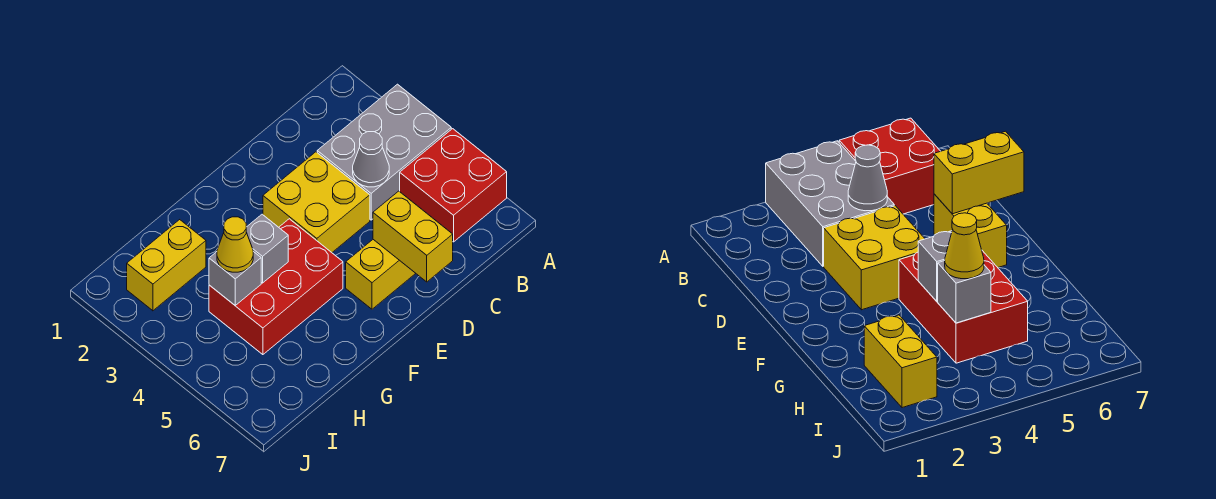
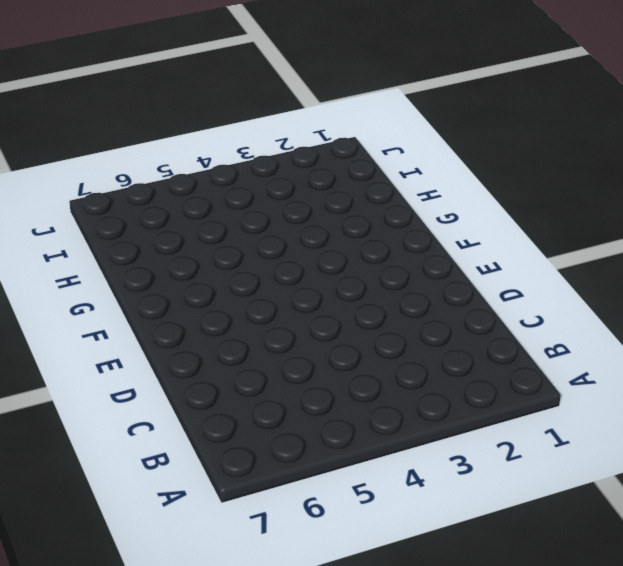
none -> grey brick A3:C4 level 1
none -> red brick A5:B6 level 1

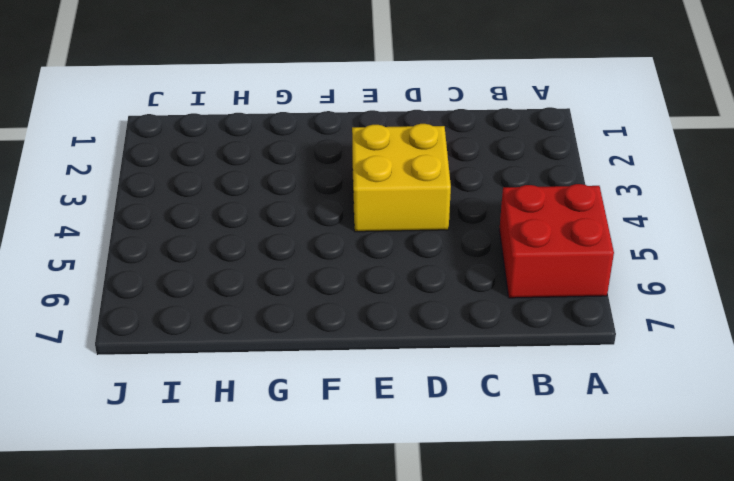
none -> grey brick A3:C4 level 1
none -> yellow brick D6:E6 level 1

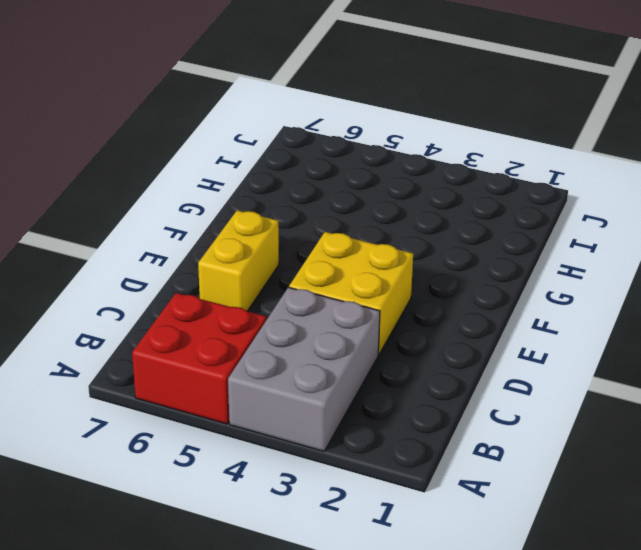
none -> red brick F4:H5 level 1
none -> yellow brick H2:I2 level 1

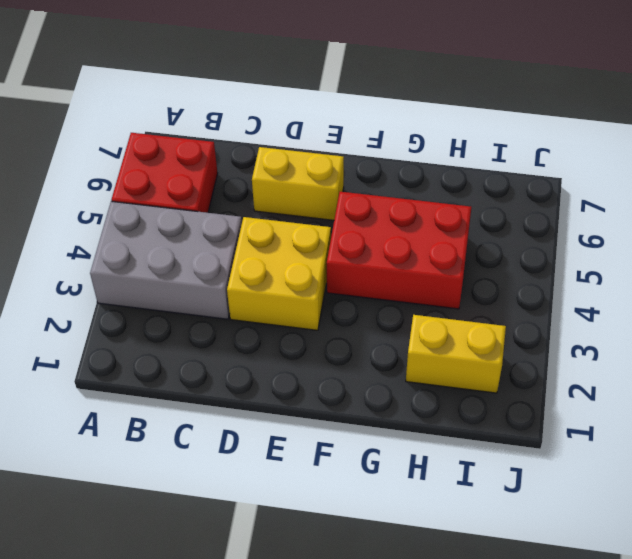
none -> grey cone C4 level 2
none -> yellow brick D6:D7 level 2

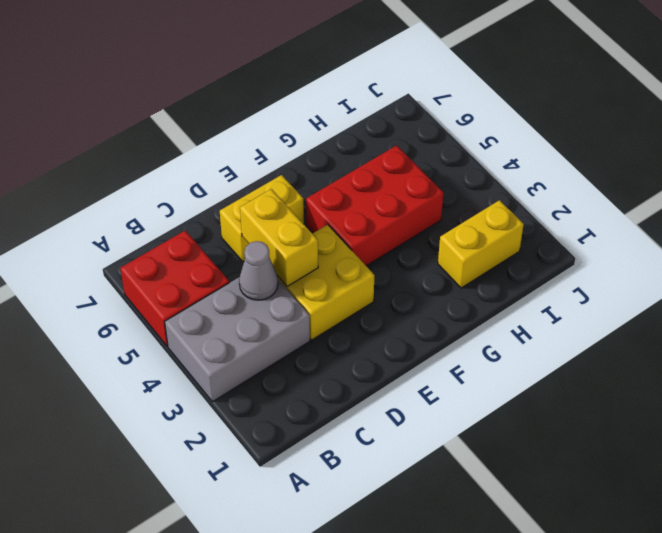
yellow brick D4:D5 level 2 -> yellow brick D6:D7 level 2
none -> grey brick G4 level 2
none -> grey brick H4 level 2

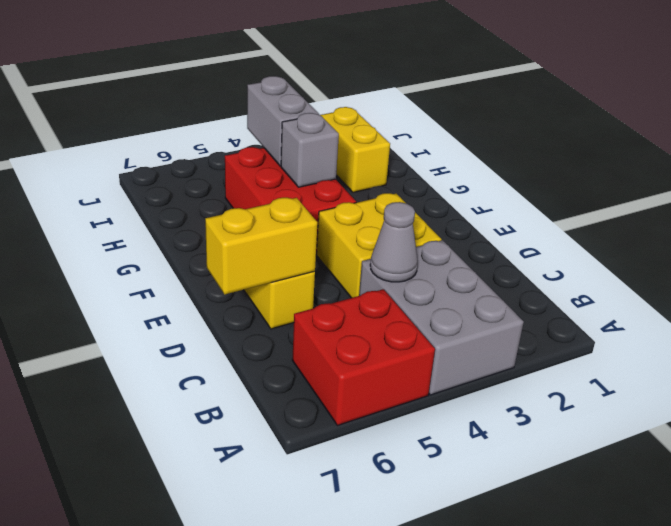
grey brick H4:I4 level 2 -> grey brick H4 level 2
none -> yellow cone H4 level 3

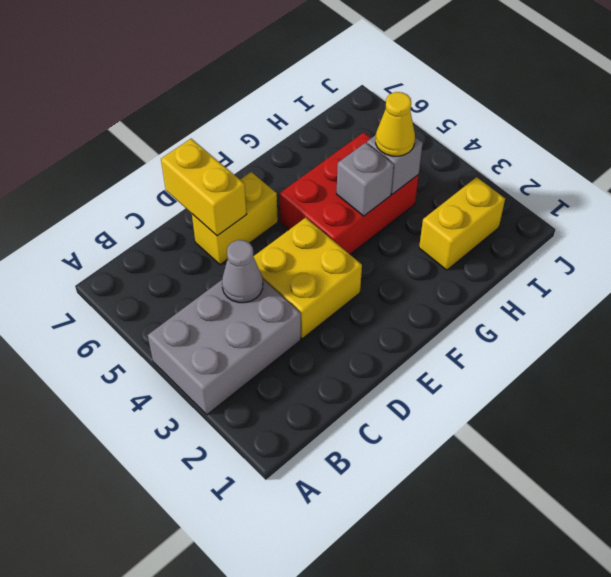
none -> red brick A5:B6 level 1

